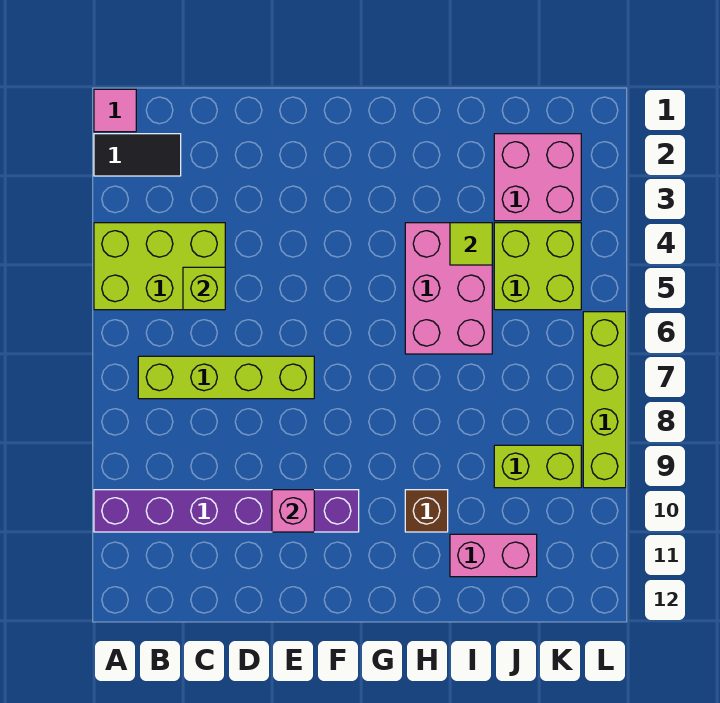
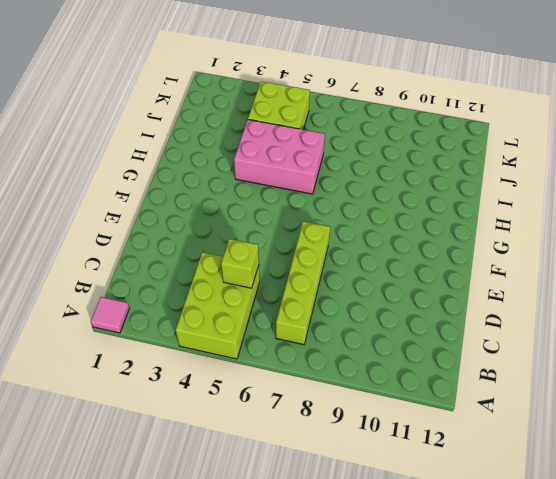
none -> black tile A2:B2 level 1
none -> purple brick A10:F10 level 1
none -> brown brick H10 level 1

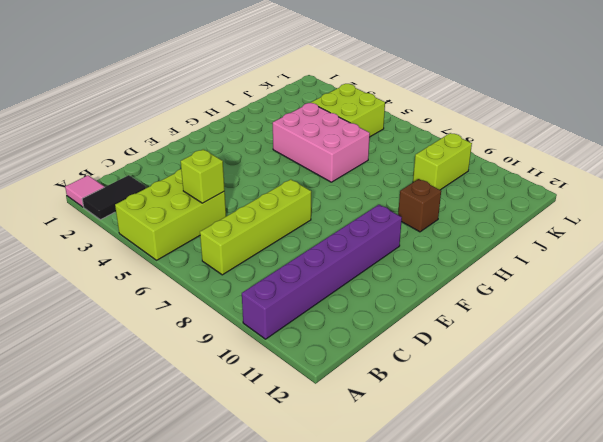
none -> pink brick I11:J11 level 1
none -> pink brick J2:K3 level 1
none -> lime brick L6:L9 level 1

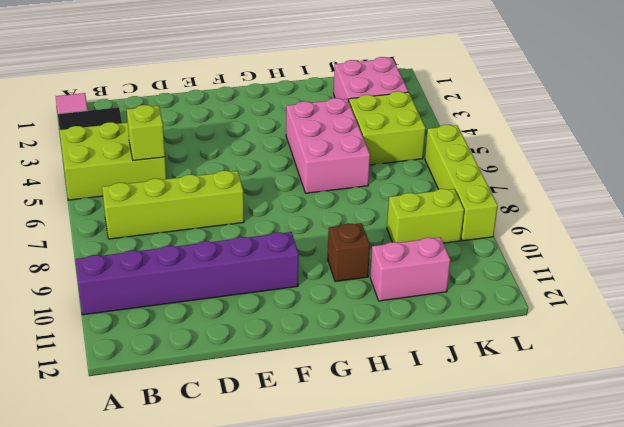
none -> pink brick E10 level 2
none -> lime tile I4 level 2

